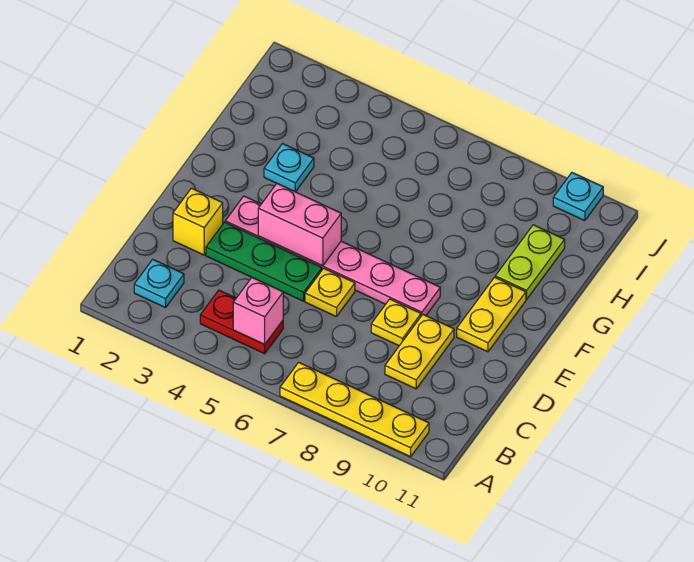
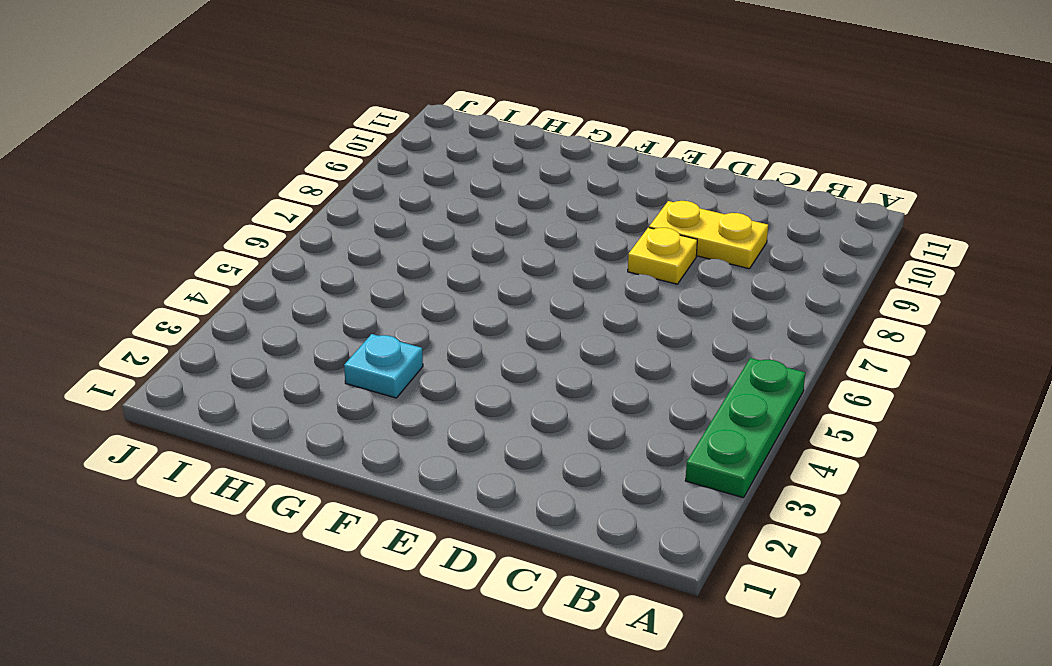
green plate A3:A5 level 1 -> green plate D3:D5 level 1
none -> yellow plate A7:A10 level 1
none -> cyan plate B2 level 1
none -> red plate B4:B5 level 1

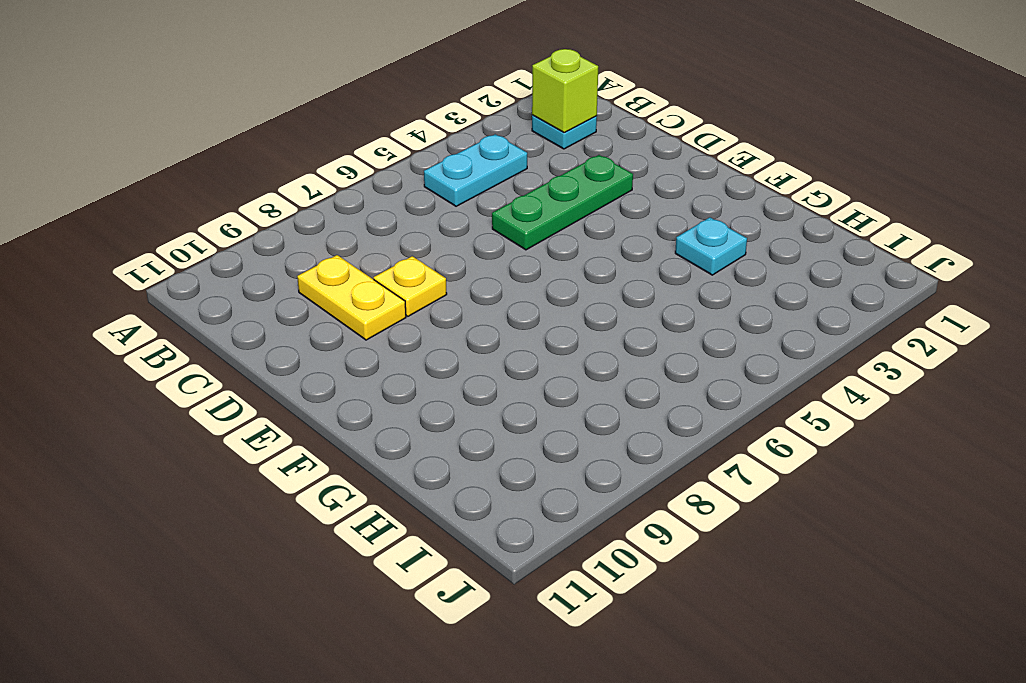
lime brick B2 level 2 -> none
cyan plate B4:B5 level 1 -> red plate B4:B5 level 1
none -> yellow plate A7:A10 level 1
none -> yellow brick D2 level 1
none -> yellow plate D6 level 1

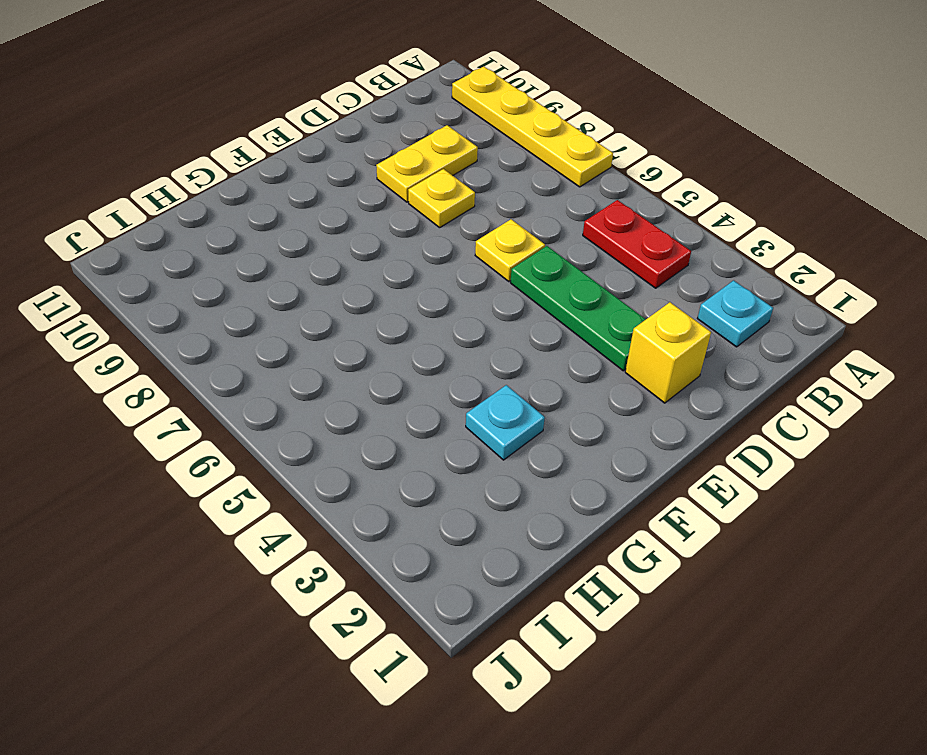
none -> pink plate E3:E8 level 1
none -> yellow plate E10:F10 level 1
none -> lime plate G10:H10 level 1

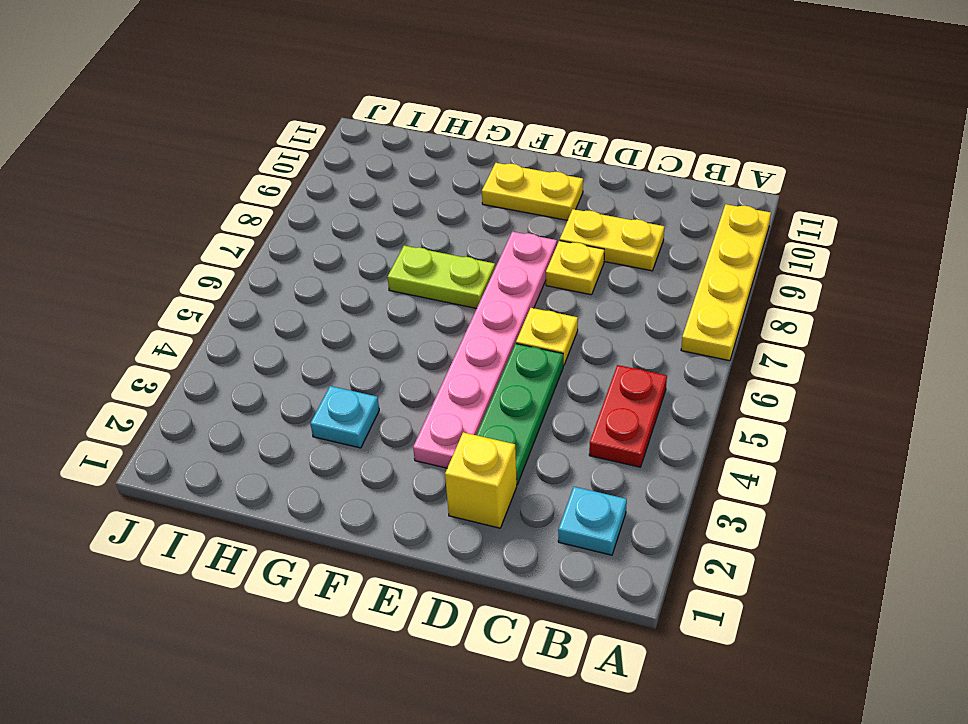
lime plate F7:G7 level 1 -> lime plate G10:H10 level 1
none -> cyan plate J10 level 1
none -> pink brick B5 level 2
none -> pink brick E4:E5 level 2

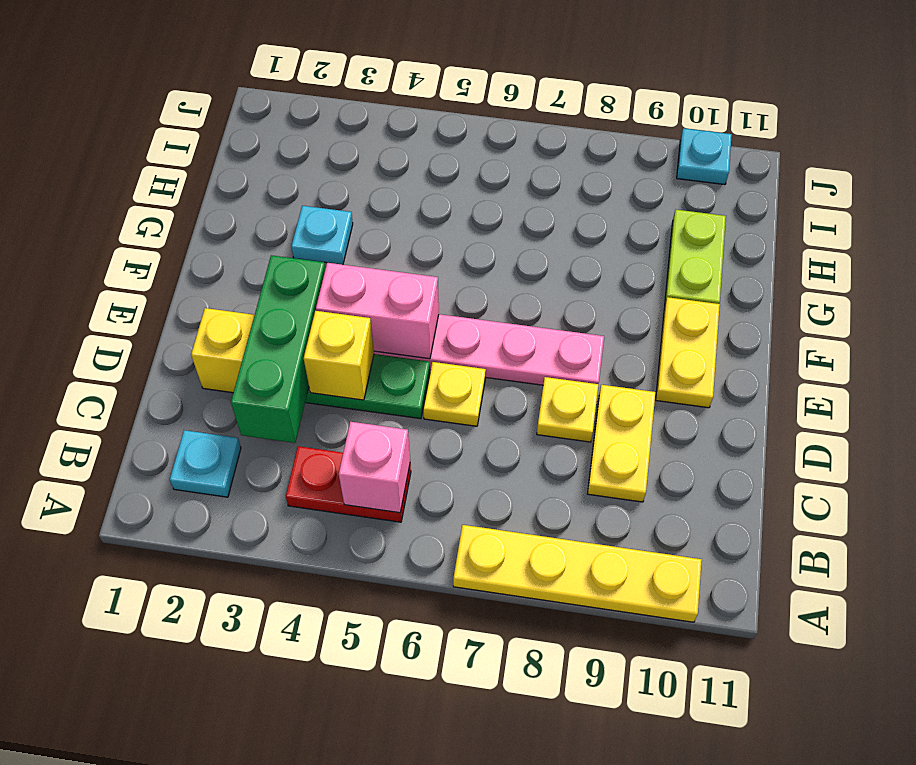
green brick C3:E3 level 2 -> none
yellow brick D4 level 2 -> none

